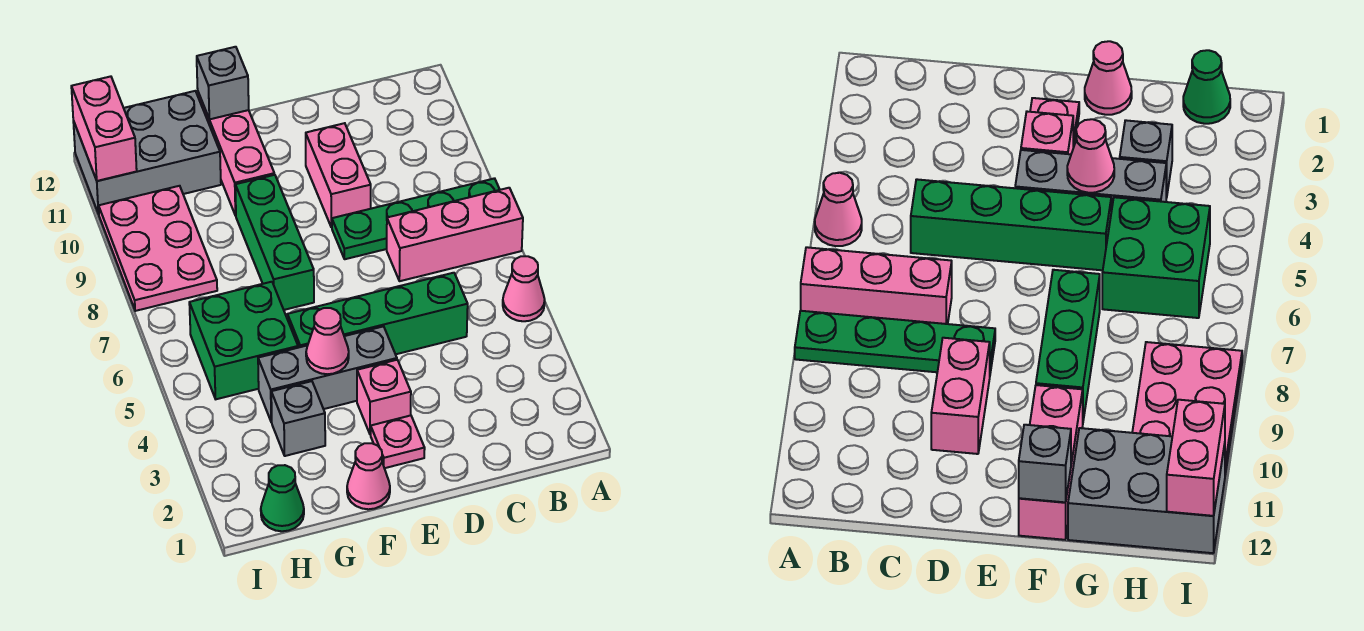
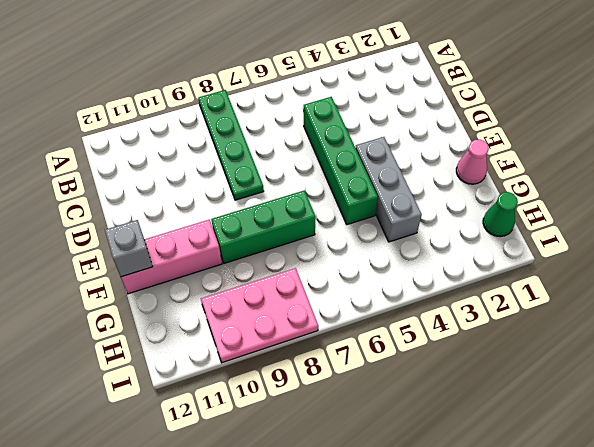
none -> pink cone A5 level 1
none -> pink brick A7:C7 level 1
none -> pink brick D9:D10 level 1

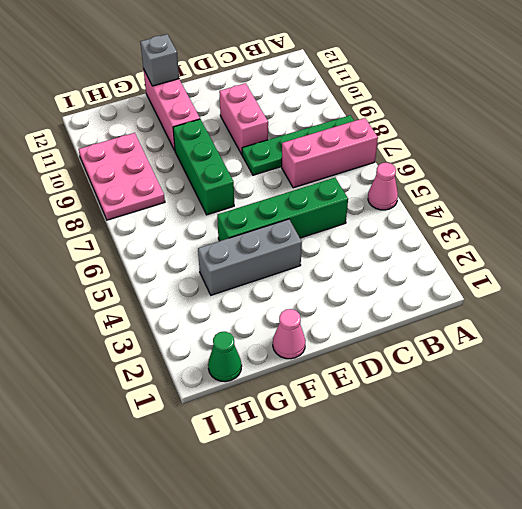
none -> pink plate E2 level 1
none -> pink brick E3 level 1
none -> grey brick G3 level 1

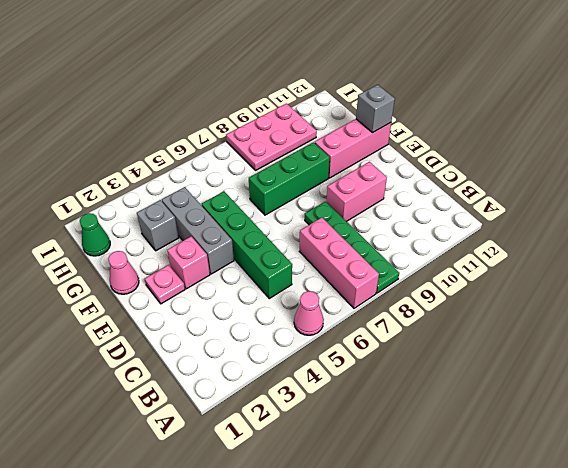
none -> green brick G5:H6 level 1
none -> grey brick G11:I12 level 1
none -> pink cone F4 level 2

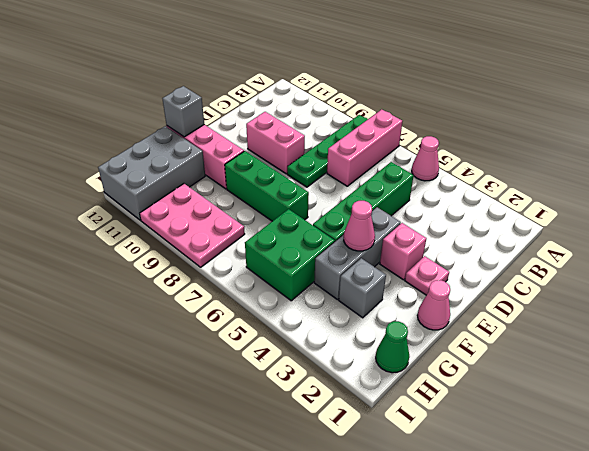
none -> pink brick I11:I12 level 2

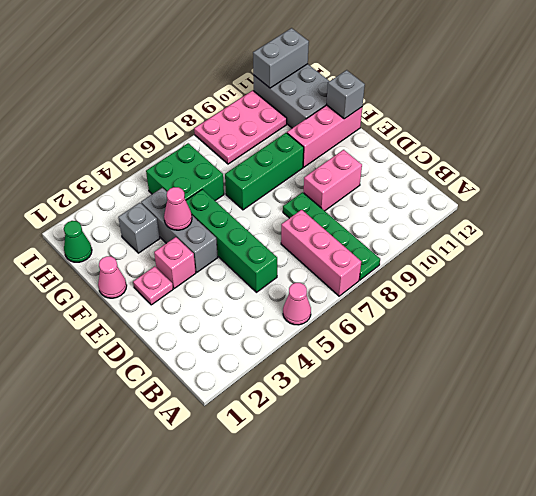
grey brick I11:I12 level 2 -> pink brick I11:I12 level 2

